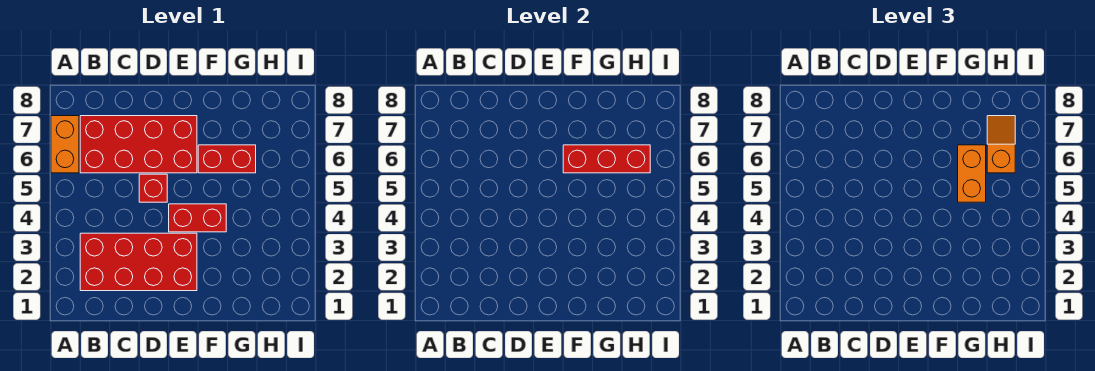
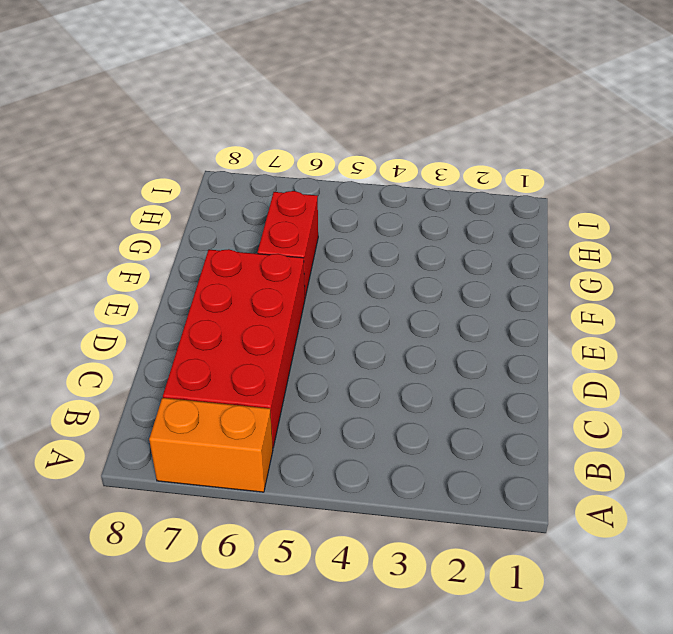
none -> red brick B2:E3 level 1
none -> red brick D5 level 1

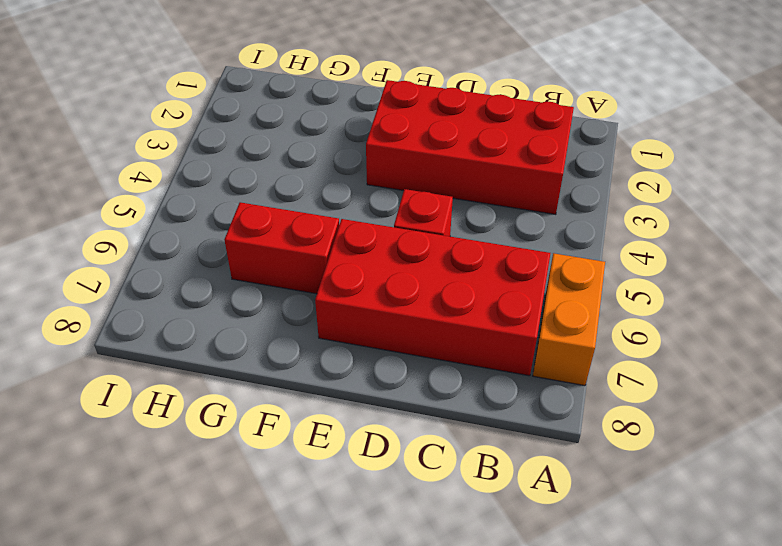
none -> red brick E4:F4 level 1
none -> red brick F6:H6 level 2

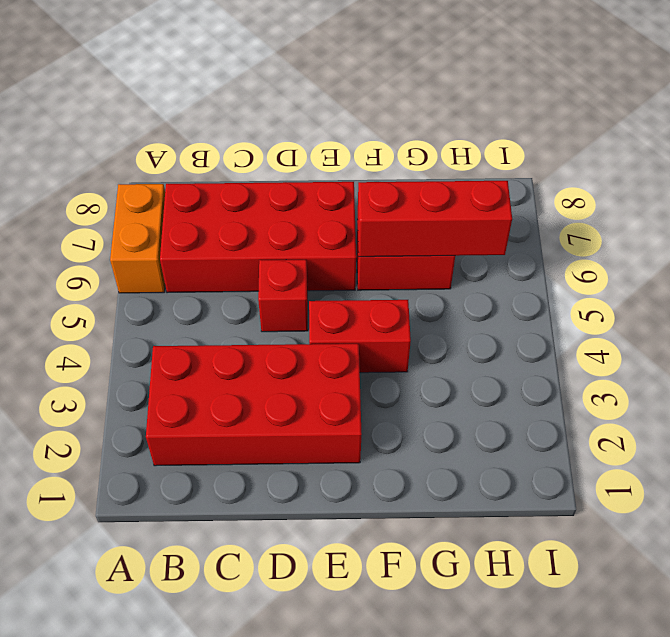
none -> orange brick G5:G6 level 3
none -> orange slope H6:H7 level 3 top 6

